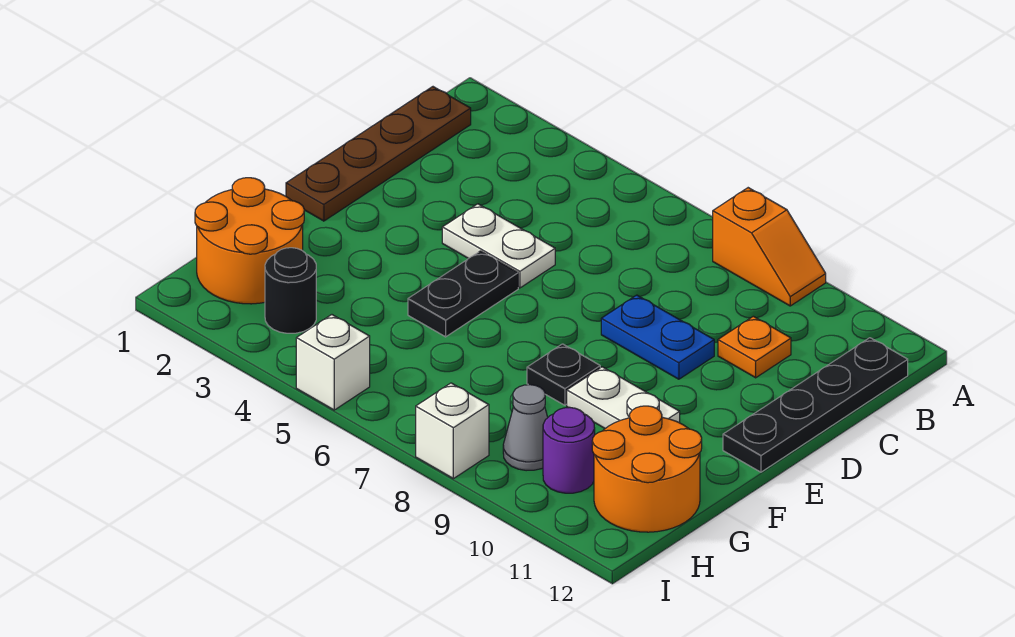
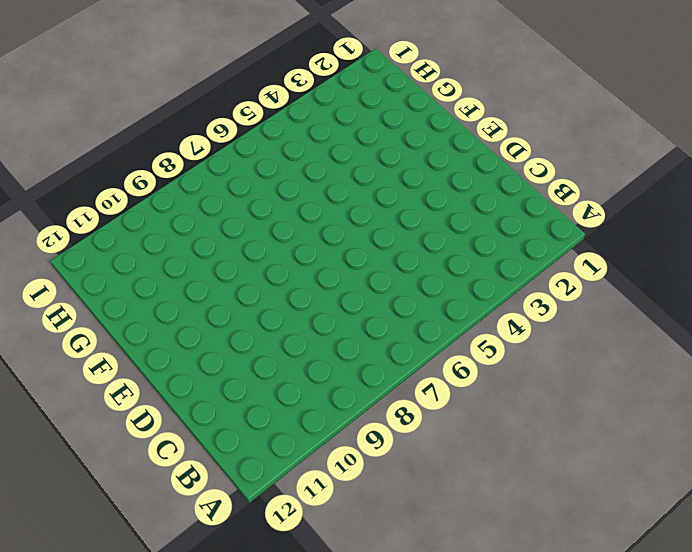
none -> orange slope A8:A9 level 1 top 8
none -> brown plate B1:E1 level 1
none -> black plate B12:E12 level 1

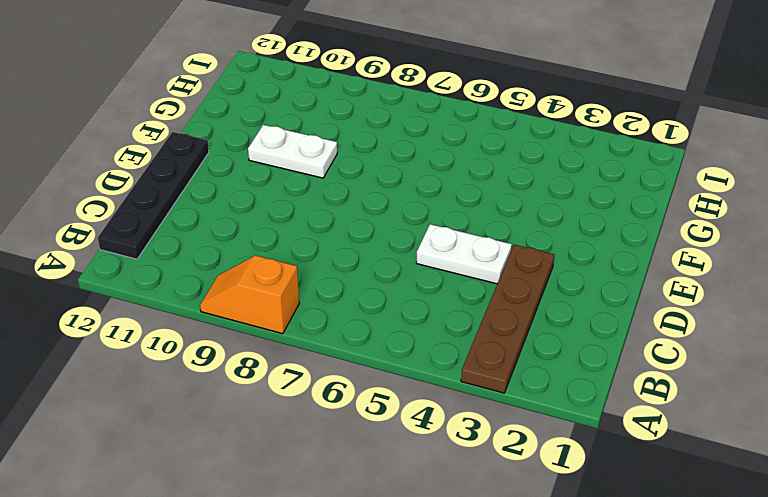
brown plate A3:D3 level 1 -> brown plate B1:E1 level 1
none -> orange plate C10 level 1
none -> blue plate D8:D9 level 1
none -> black plate E5:F5 level 1

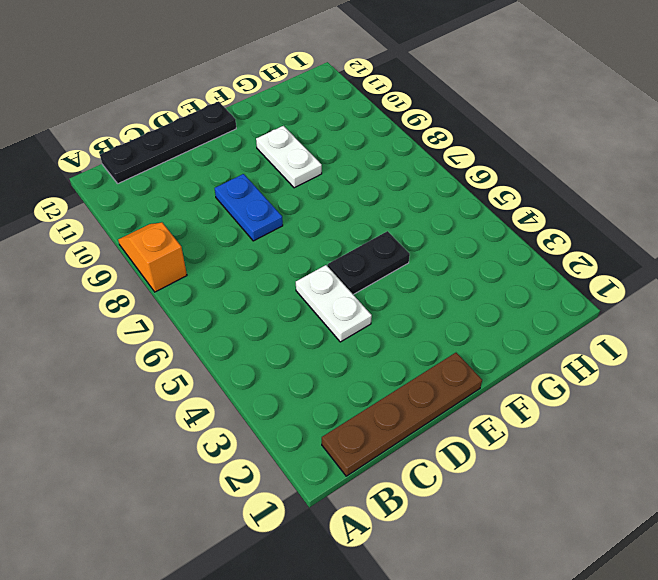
none -> orange plate C10 level 1
none -> black plate F8 level 1
none -> orange round brick G1:H2 level 1

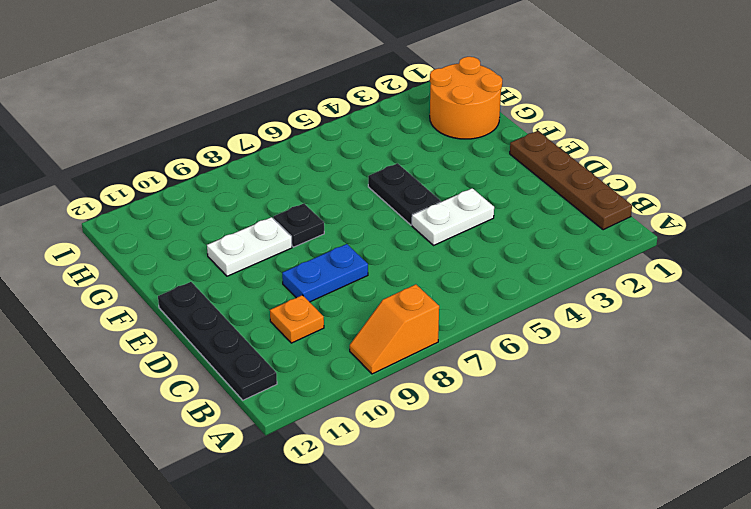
none -> orange round brick G11:H12 level 1
none -> black round brick H3 level 1
none -> grey cone H9 level 1

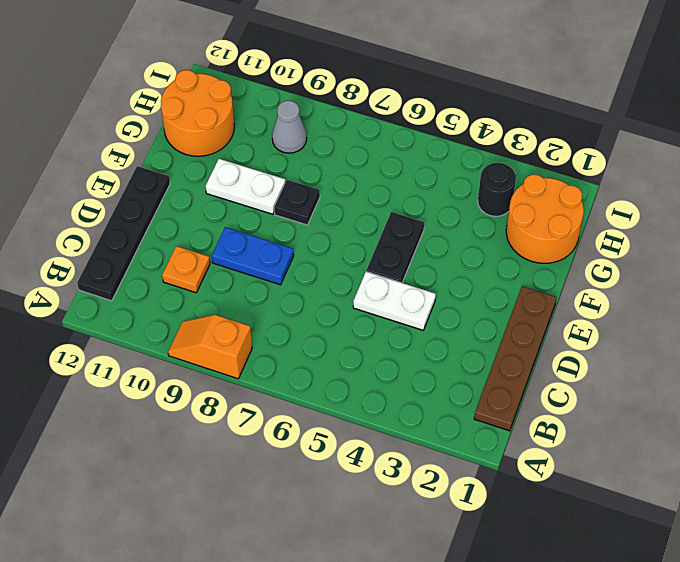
none -> purple round brick H10 level 1
none -> white brick I5 level 1
none -> white brick I8 level 1

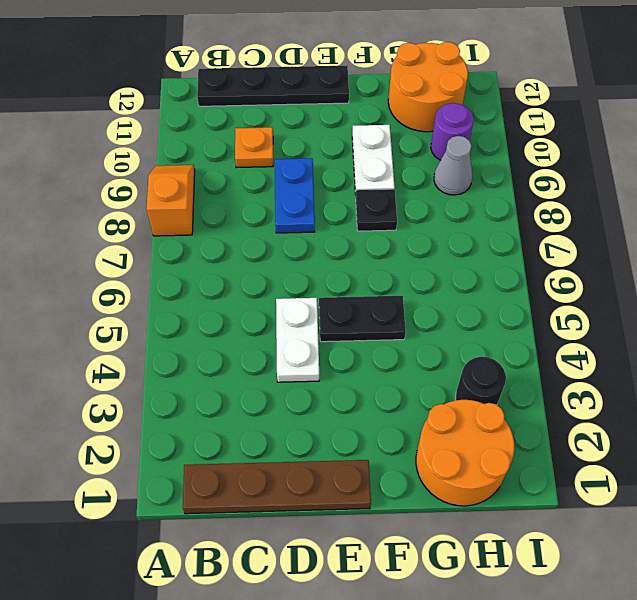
none -> white brick I5 level 1
none -> white brick I8 level 1

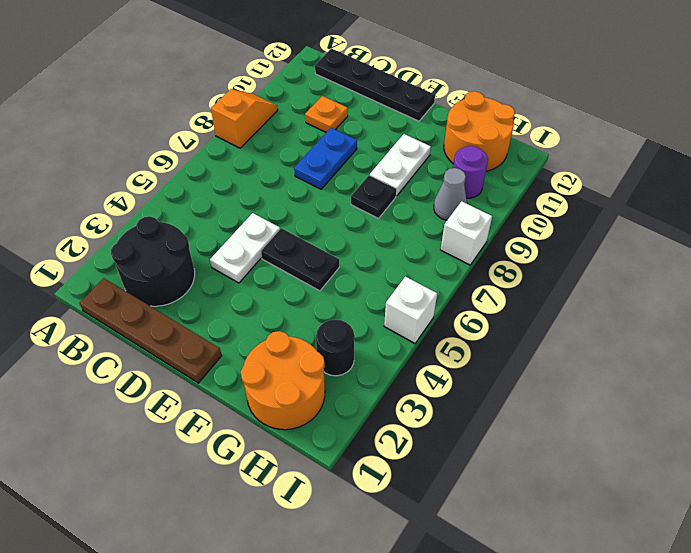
black round brick B2:C3 level 1 -> none

